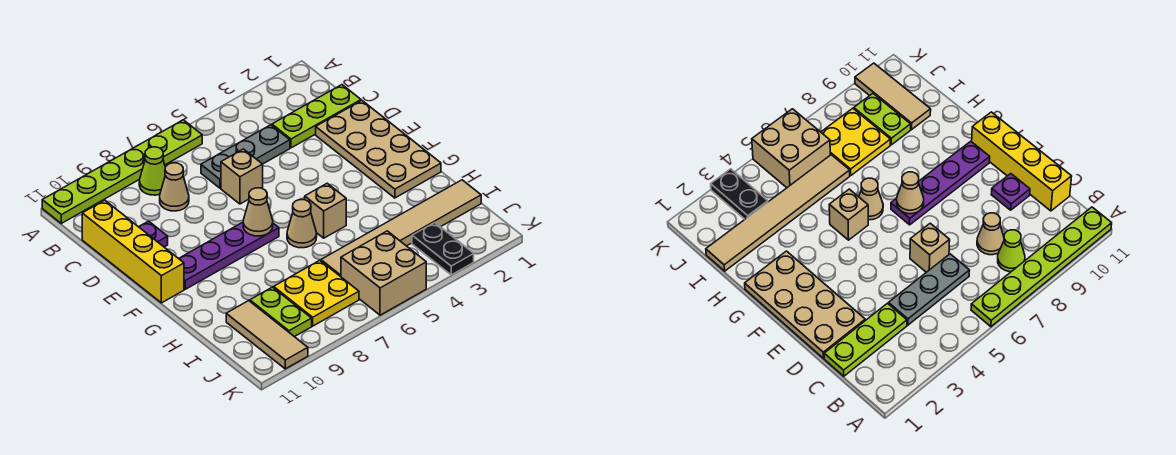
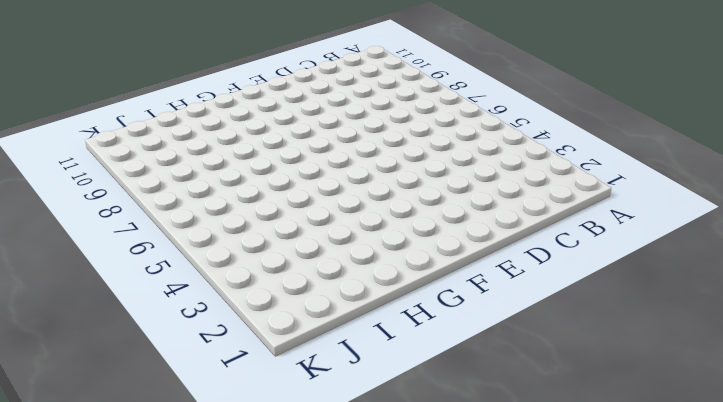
none -> lime plate A6:A11 level 1
none -> lime cone B8 level 1
none -> lime plate C1:C3 level 1

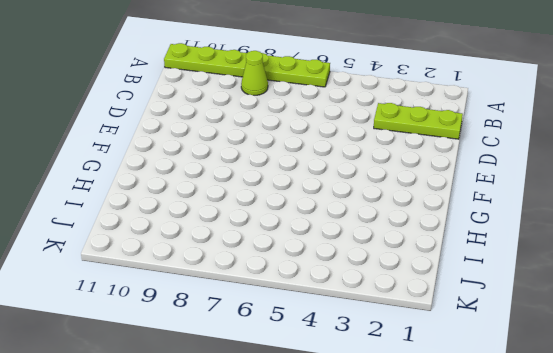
none -> grey plate C4:C6 level 1
none -> tan cone C8 level 1
none -> yellow brick C11:F11 level 1

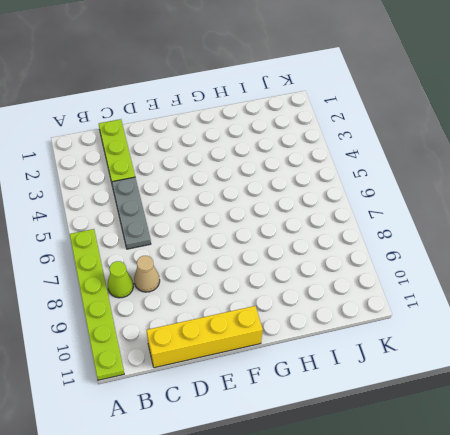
none -> tan plate D1:G2 level 1
none -> tan brick D6 level 1
none -> purple plate D10 level 1

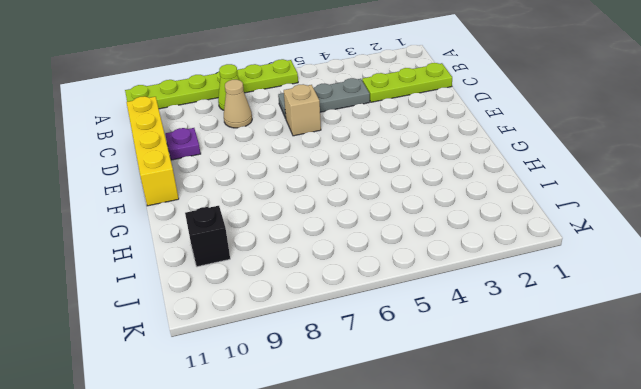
black brick I10 level 1 -> tan tile I10:K10 level 1
none -> tan plate D1:G2 level 1
none -> purple plate F7:F10 level 1
none -> tan brick G5 level 1

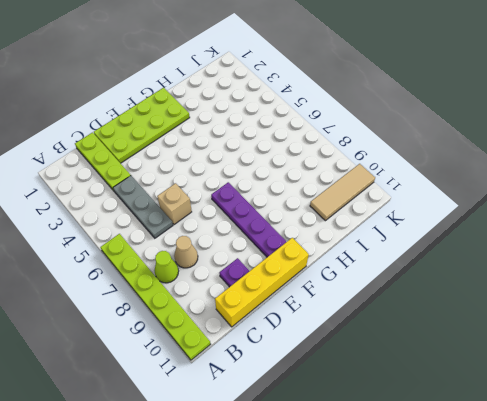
lime plate D1:G2 level 1 -> tan plate D1:G2 level 1
none -> tan brick G5 level 1
none -> tan cone G6 level 1
none -> tan tile I1:I6 level 1

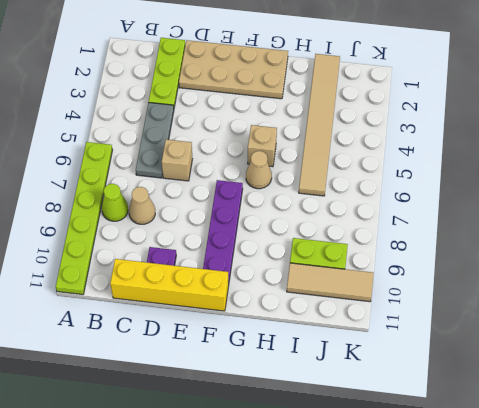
none -> yellow plate I7:J8 level 1
none -> black plate J3:K3 level 1
none -> tan brick J5:K6 level 1

